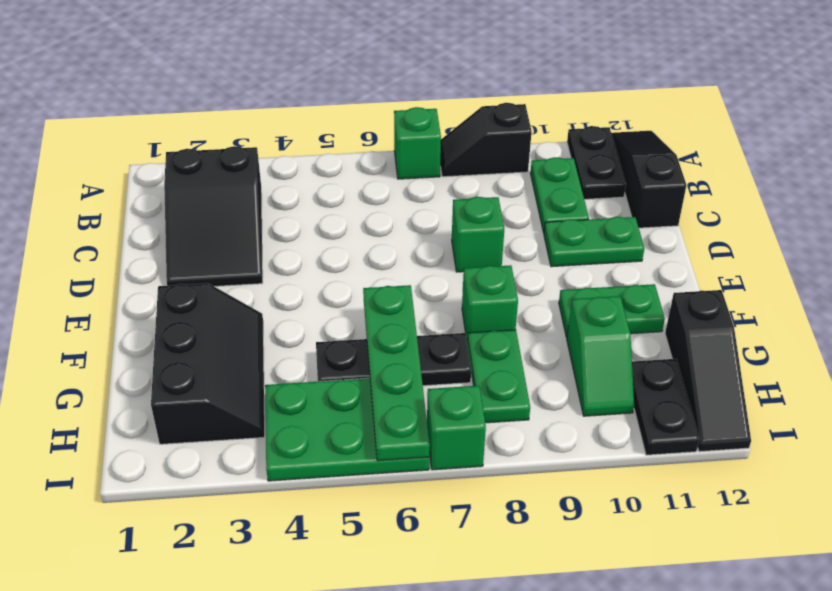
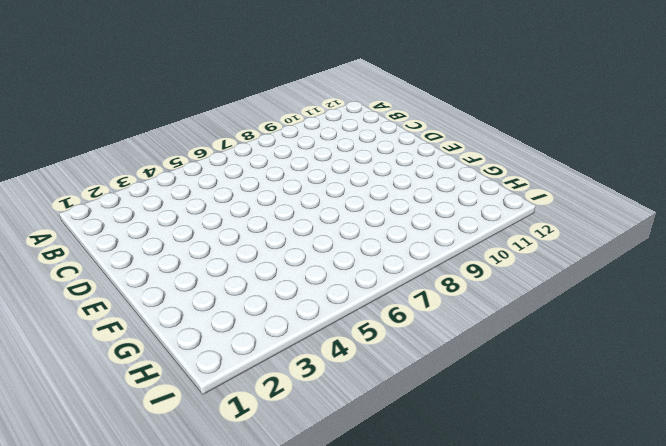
none -> green brick A7 level 1
none -> black slope A8:A9 level 1 top 9
none -> black plate A11:B11 level 1

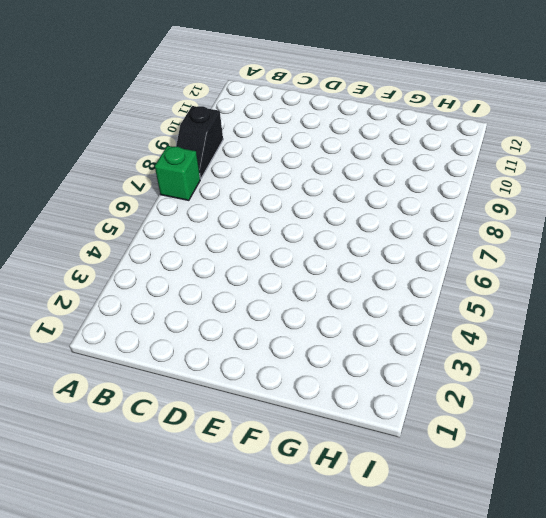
none -> black plate A11:B11 level 1
none -> black slope A12:C12 level 1 top C
none -> black slope B2:D3 level 1 top B

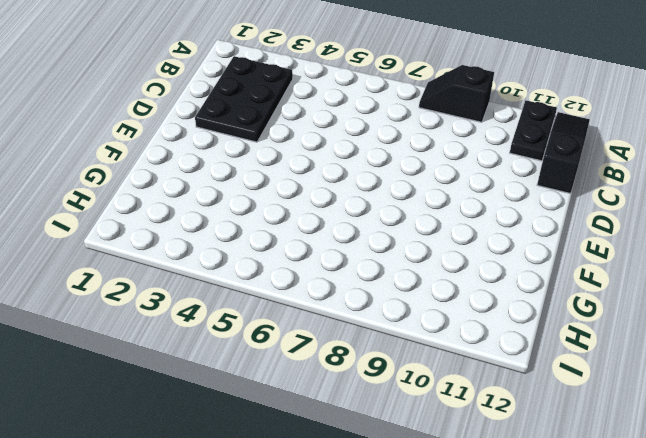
black plate B2:D3 level 1 -> black slope B2:D3 level 1 top B
none -> green brick A7 level 1
none -> green plate B10:C10 level 1
none -> green brick D8 level 1

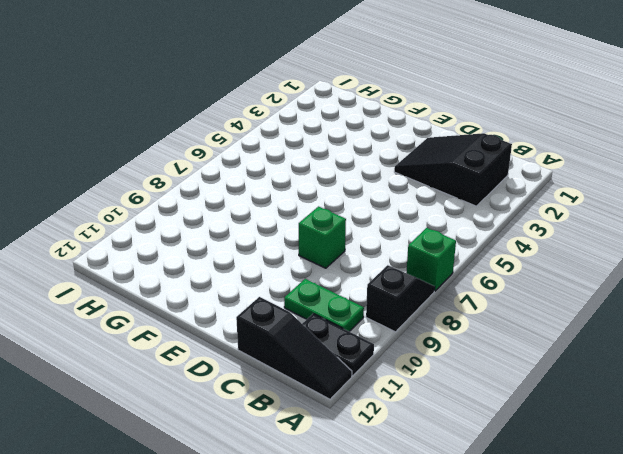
none -> green plate D10:D11 level 1
none -> black slope F2:H3 level 1 top 2
none -> green brick F8 level 1

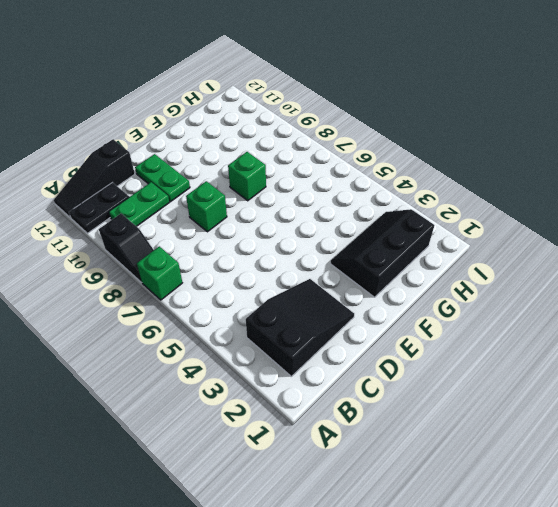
none -> green plate F10:F11 level 1
none -> black plate G5:G7 level 1
none -> green plate G8:H8 level 1

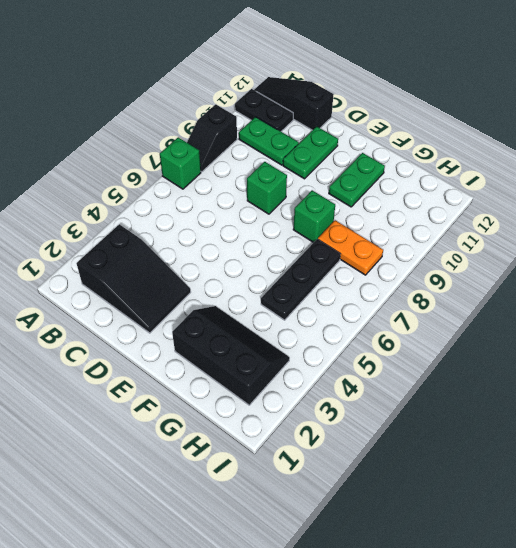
orange plate G8:H8 level 1 -> green plate G8:H8 level 1
none -> green slope G10:H10 level 1 top G
none -> black slope G12:I12 level 1 top G
none -> green plate H4:I6 level 1

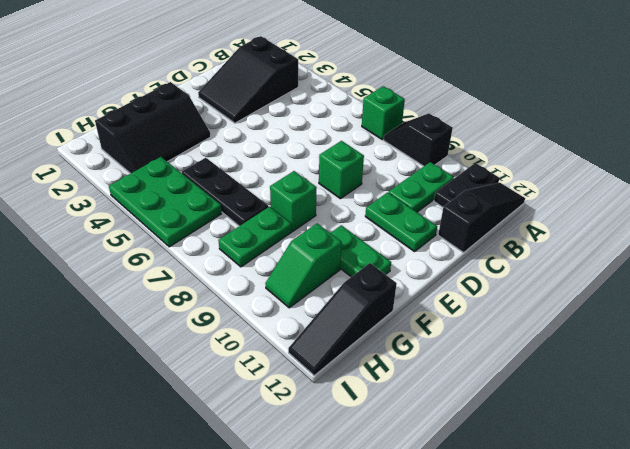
none -> black plate H11:I11 level 1
none -> green brick I7 level 1
none -> green plate F6:I6 level 2

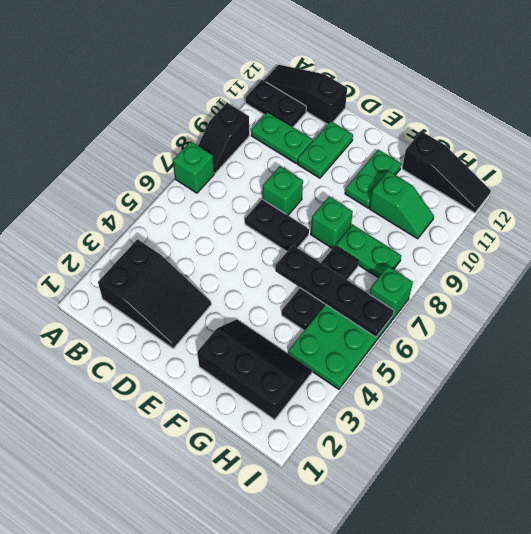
black plate D7:E7 level 1 -> black plate H11:I11 level 1
black plate F6:I6 level 2 -> green plate F6:I6 level 2

